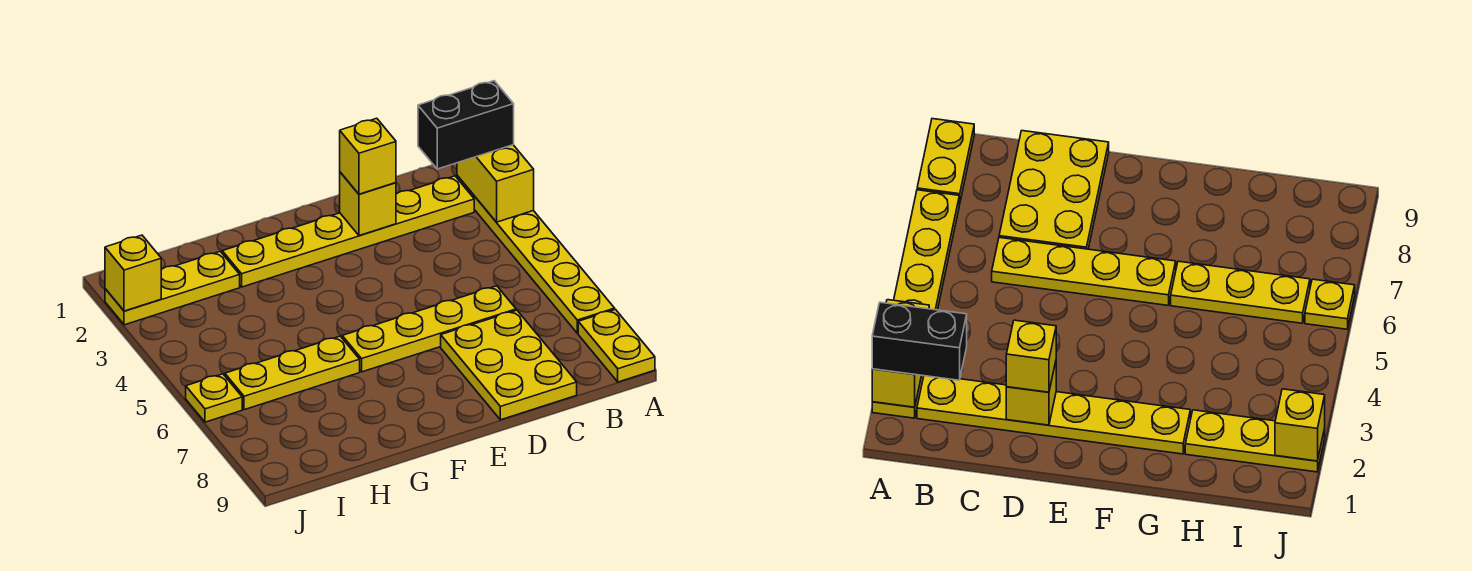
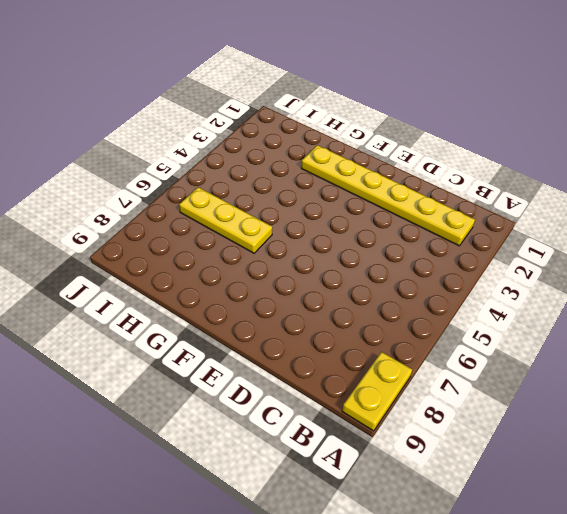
none -> yellow plate A2:A7 level 1
none -> yellow plate C6:F6 level 1
none -> yellow plate C7:D9 level 1

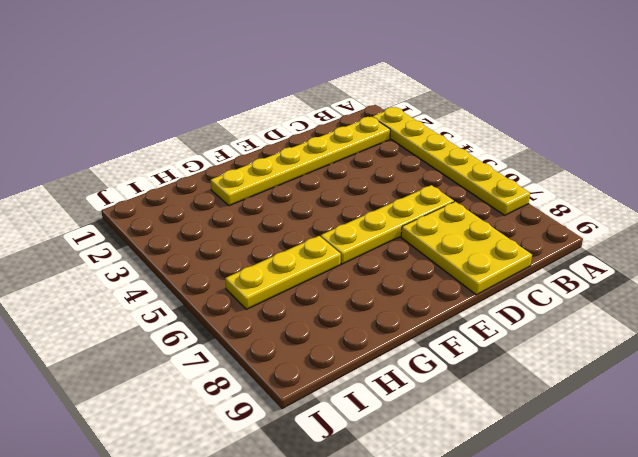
none -> yellow plate A8:A9 level 1
none -> yellow plate H2:J2 level 1
none -> yellow plate J6 level 1

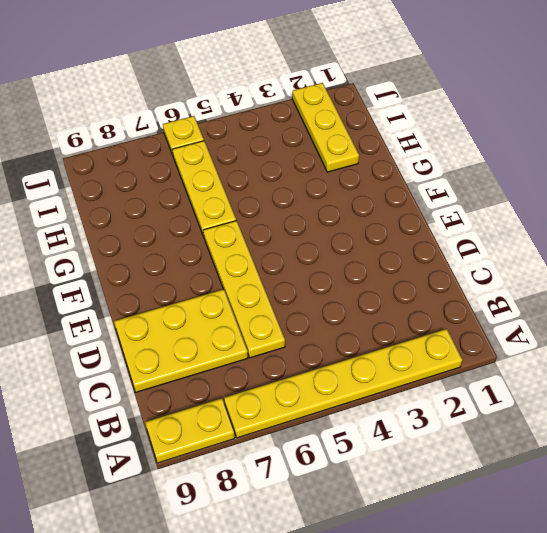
none -> yellow plate B2:G2 level 1
none -> yellow brick A2:A3 level 2
none -> yellow brick D2 level 2

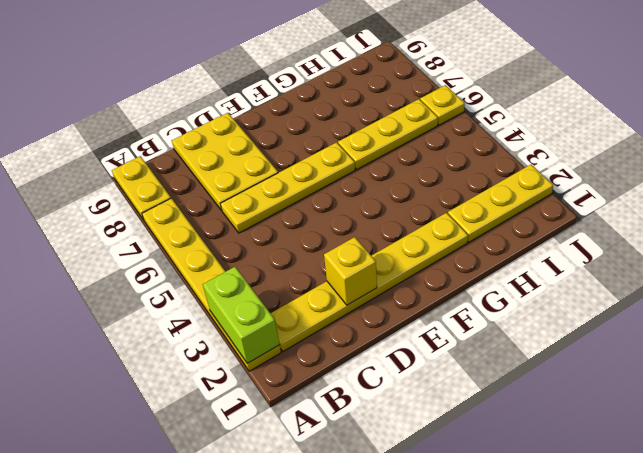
lime brick A2:A3 level 2 -> yellow brick A2:A3 level 2
none -> yellow brick J2 level 2
none -> black brick A2:B2 level 3
none -> yellow brick D2 level 3

